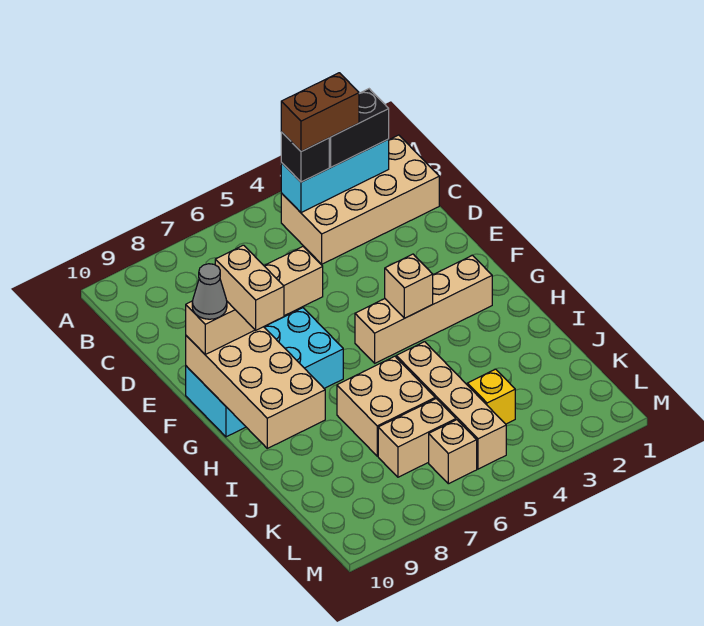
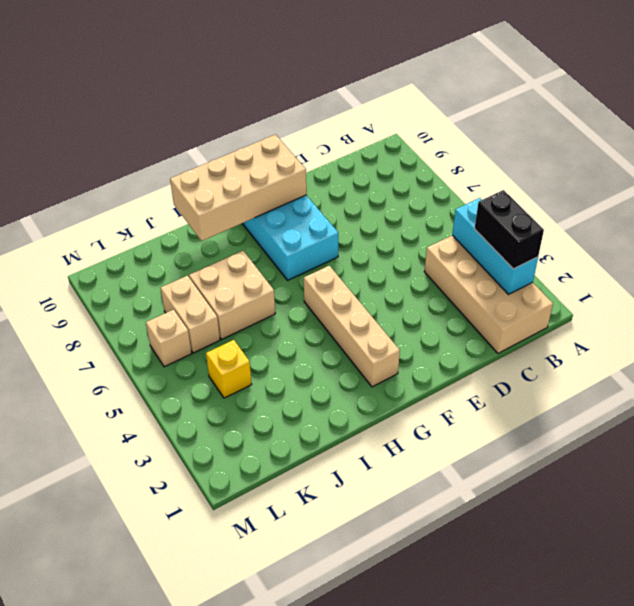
none -> tan brick I5:L5 level 1
none -> tan brick G4 level 2
none -> black brick B4 level 3

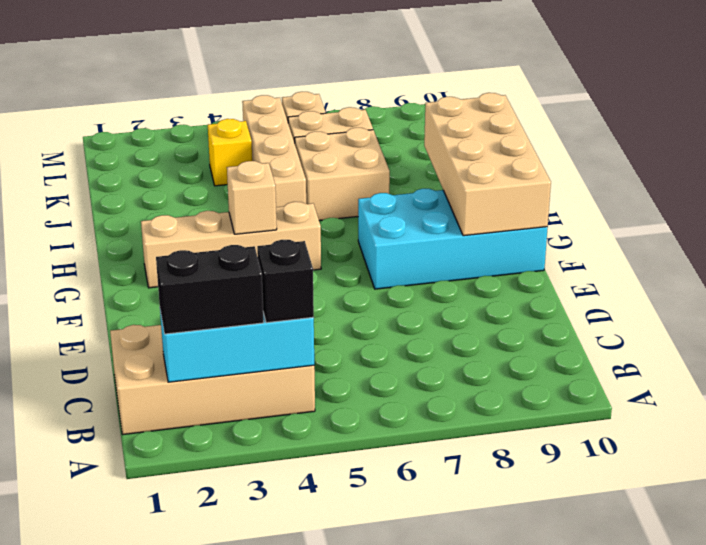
none -> tan brick F7:F10 level 3
none -> brown brick B3:B4 level 4
none -> tan brick F9:G9 level 4

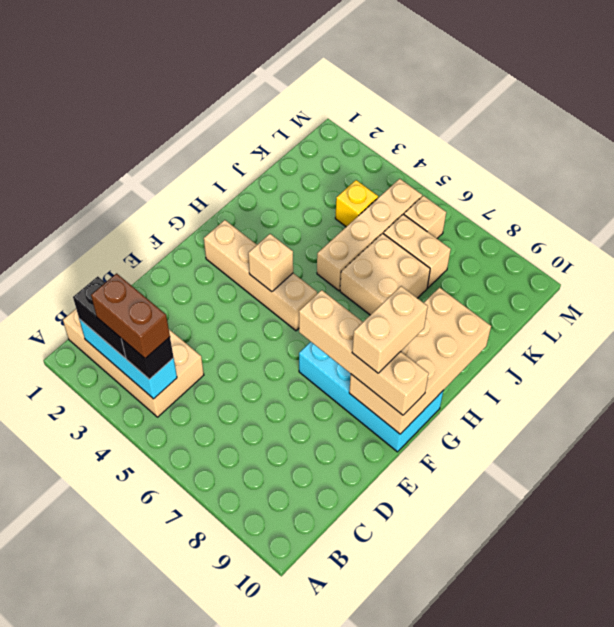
none -> grey cone F10 level 4

